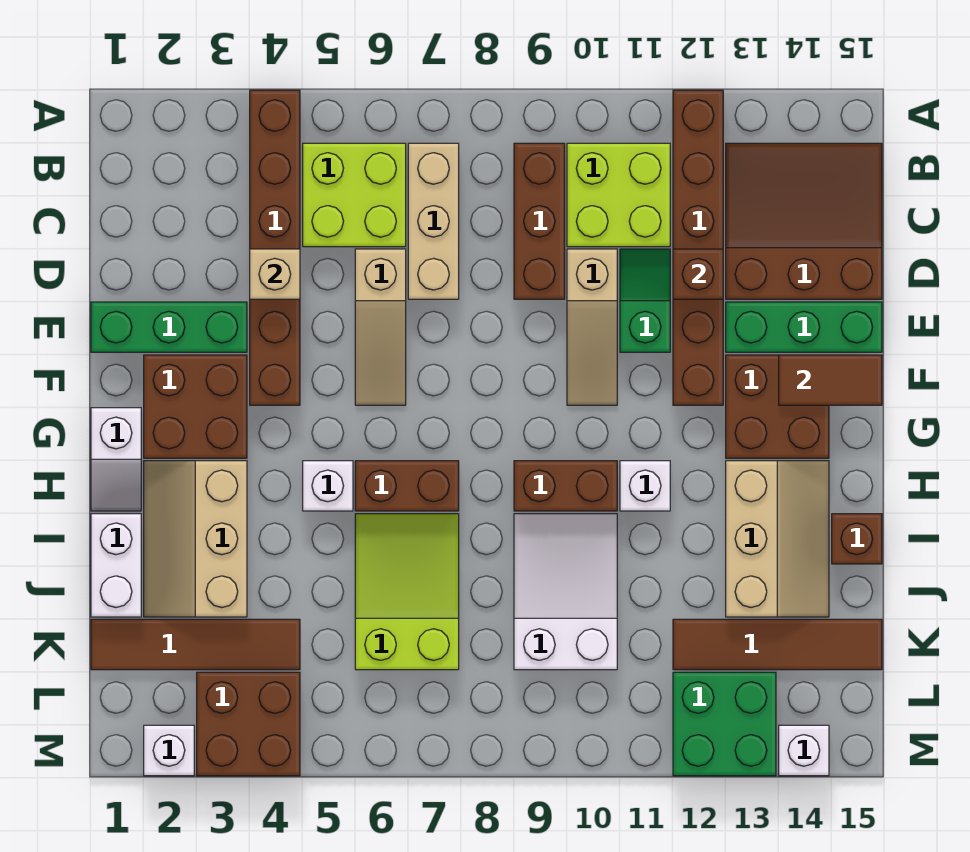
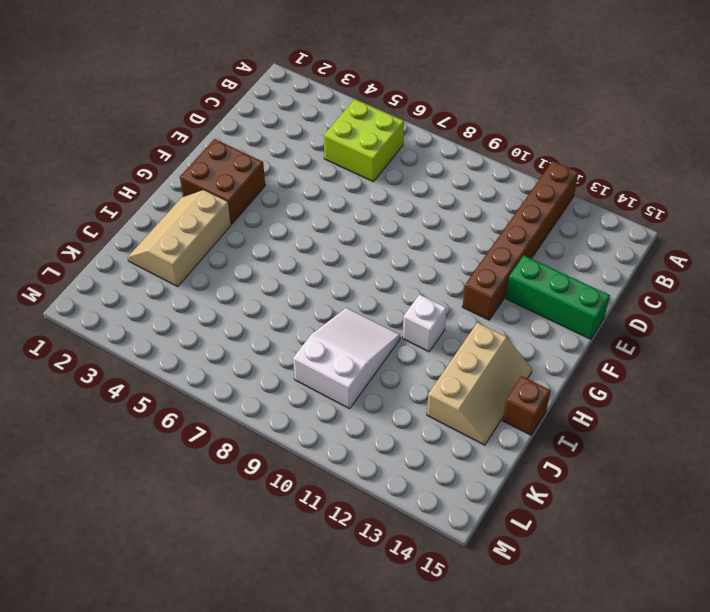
none -> brown brick A4:F4 level 1
none -> tan brick B7:D7 level 1
none -> brown brick B9:D9 level 1
none -> lime brick B10:C11 level 1

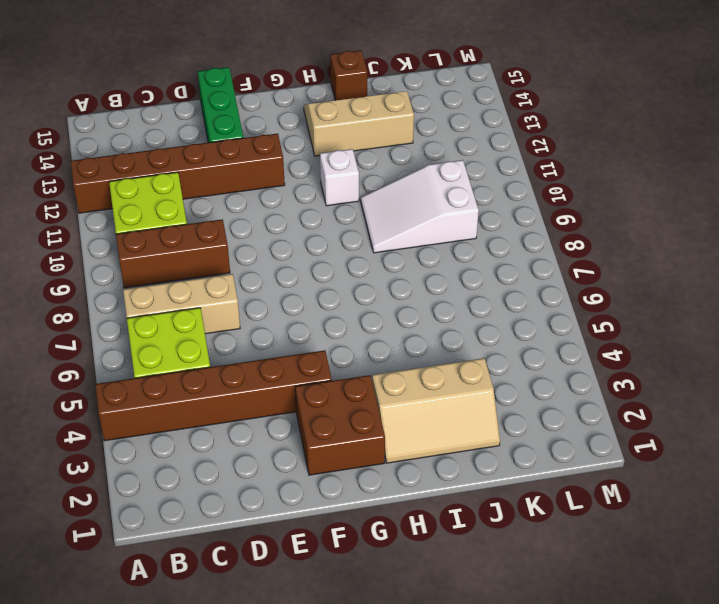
none -> brown slope B13:D15 level 1 top D
none -> tan slope D6:F6 level 1 top D
none -> tan slope D10:F10 level 1 top D
none -> green slope D11:E11 level 1 top E

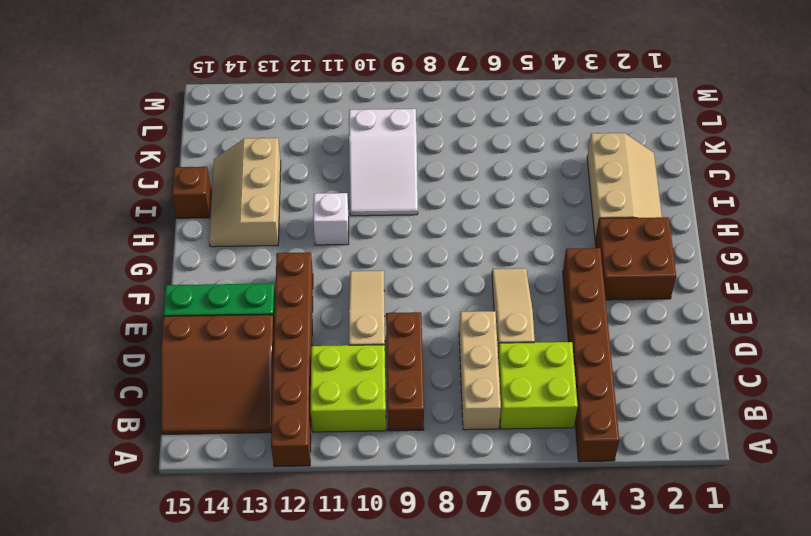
none -> green slope D11:E11 level 1 top E
none -> green brick E1:E3 level 1
none -> brown brick F13:G14 level 1
none -> white slope G1:H1 level 1 top G

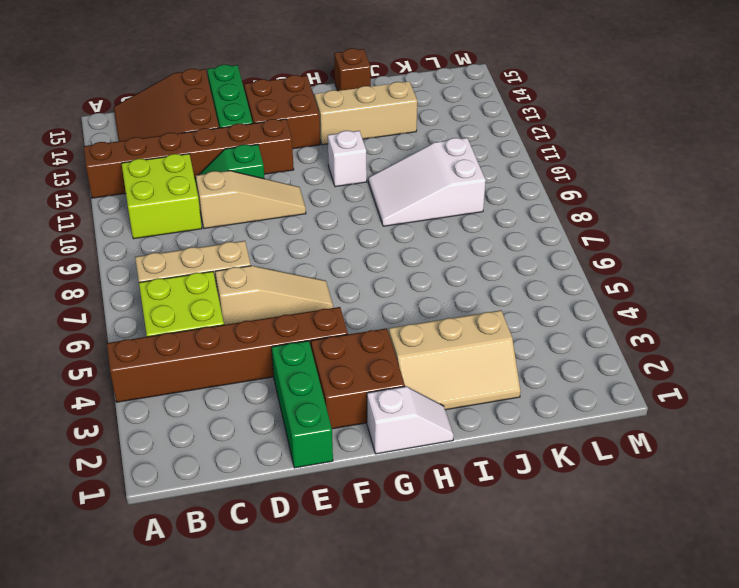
none -> brown brick B9:D9 level 1
none -> white brick H5 level 1
none -> brown brick H6:H7 level 1
none -> brown brick H9:H10 level 1

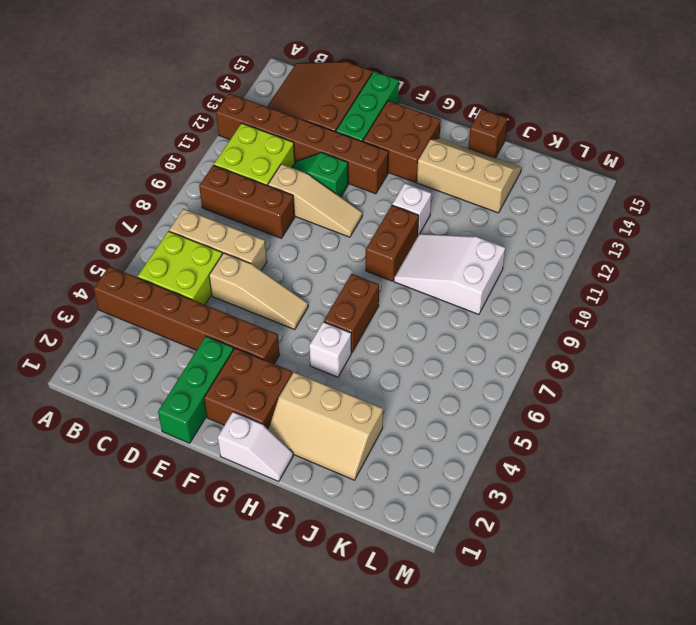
none -> white brick I1:J1 level 1
none -> lime slope I6:K7 level 1 top K
none -> brown tile K1:K4 level 1
none -> brown tile K12:K15 level 1

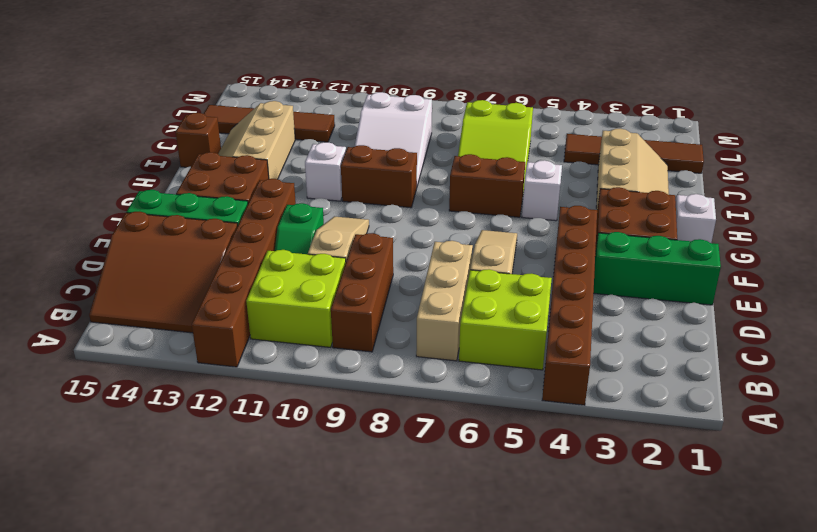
none -> white brick I1:J1 level 1
none -> brown brick L3:M4 level 1
none -> green brick L12:M13 level 1
none -> white brick M2 level 1

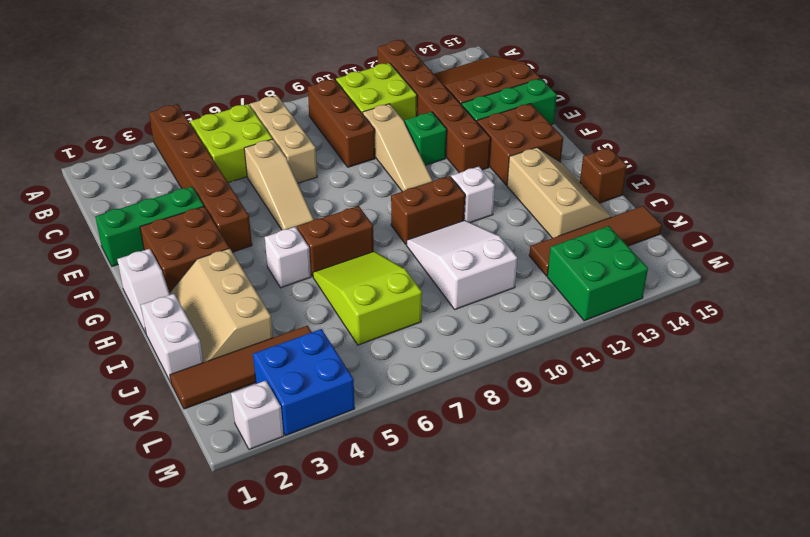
blue brick L3:M4 level 1 -> brown brick L3:M4 level 1
none -> white brick M14 level 1
none -> tan brick D4 level 2
none -> brown brick D12 level 2
none -> brown tile F14:F15 level 2

